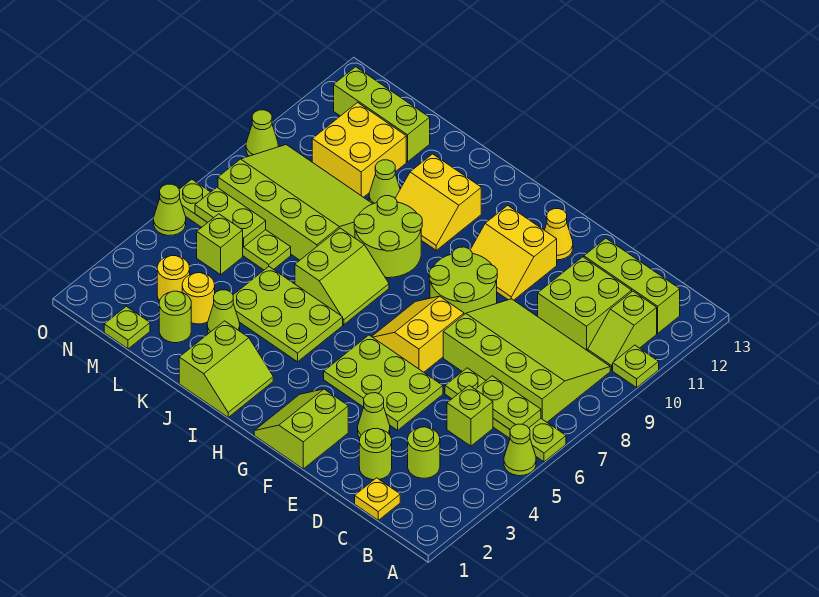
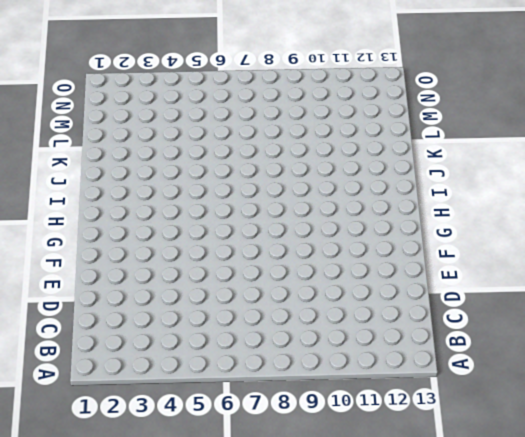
none -> lime cone A5 level 1
none -> lime plate A6:D6 level 1
none -> lime plate A10 level 1
none -> lime slope B7:E9 level 1 top 7

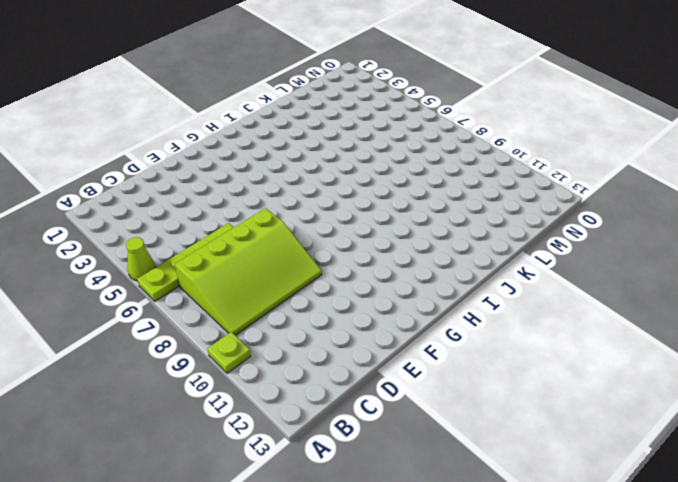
none -> lime slope B10:B11 level 1 top 11
none -> lime brick B12:D12 level 1
none -> yellow plate C1 level 1
none -> lime round brick C3 level 1

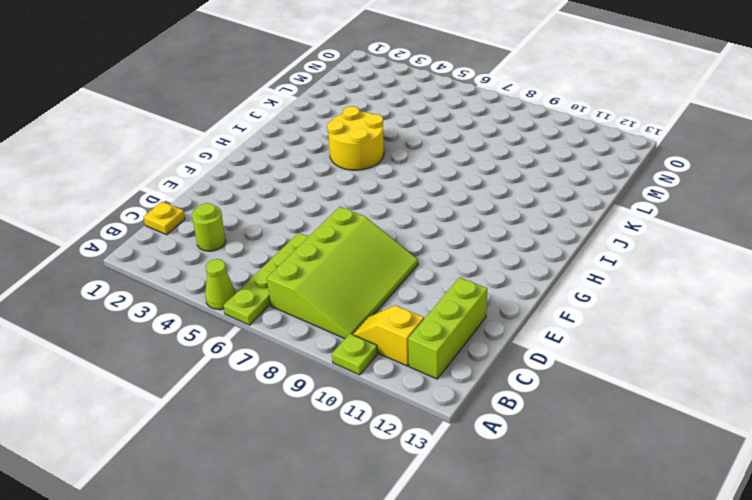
yellow slope B10:B11 level 1 top 11 -> lime slope B10:B11 level 1 top 11
yellow round brick I4:J5 level 1 -> lime plate I4:K5 level 1
none -> lime brick C5 level 1
none -> lime brick C10:D11 level 1
none -> lime round brick D2 level 1
none -> lime cone E3 level 1

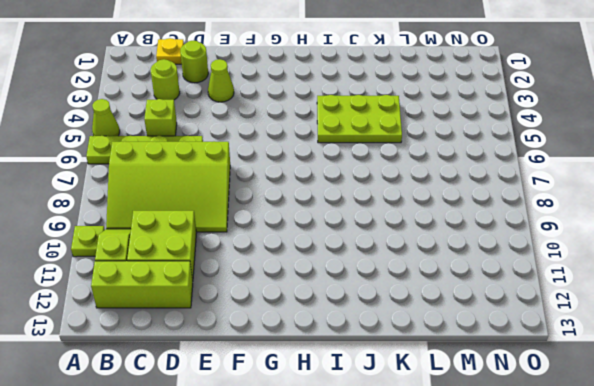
none -> lime plate E4:G5 level 1
none -> lime slope F1:G2 level 1 top F
none -> yellow slope F6:G7 level 1 top F
none -> lime round brick F8:G9 level 1

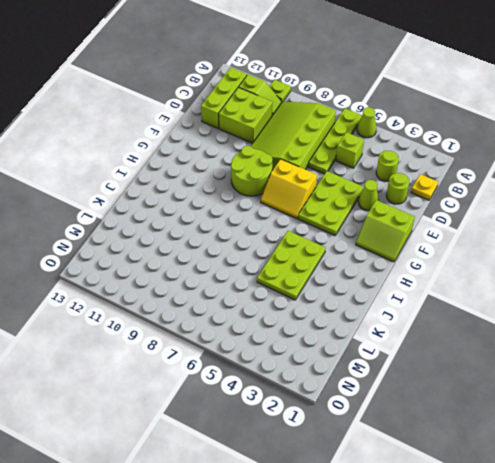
none -> yellow slope F10:G11 level 1 top 11
none -> yellow cone F12 level 1
none -> lime slope I1:J2 level 1 top J
none -> lime slope I6:J7 level 1 top J

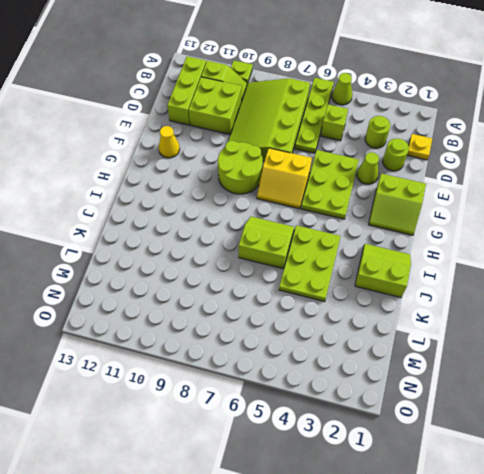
none -> yellow slope F10:G11 level 1 top 11
none -> lime round brick I8:J9 level 1
none -> yellow slope I10:J11 level 1 top 11
none -> lime cone K3 level 1

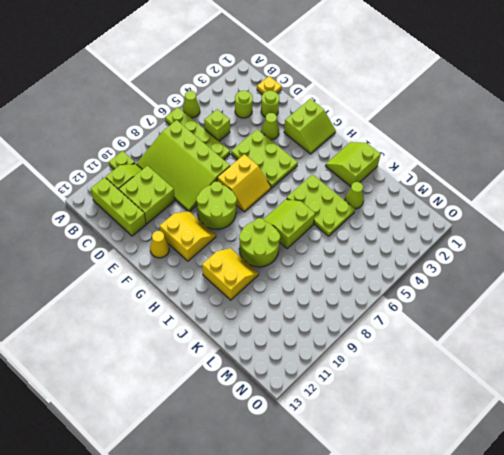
none -> lime slope K7:N9 level 1 top 7
none -> lime cone K10 level 1
none -> lime round brick L2 level 1
none -> yellow round brick L3 level 1

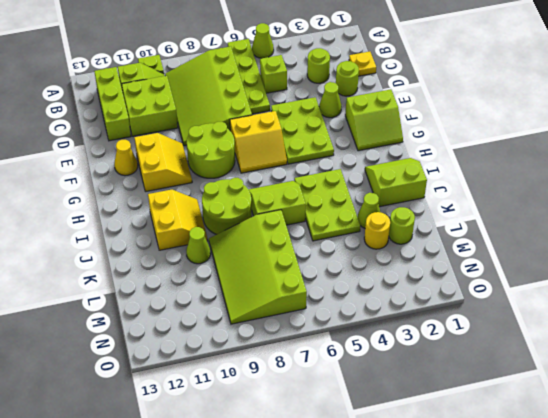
none -> lime plate L6:O6 level 1
none -> yellow brick L10:M11 level 1
none -> lime brick L12:N12 level 1
none -> lime plate M1 level 1

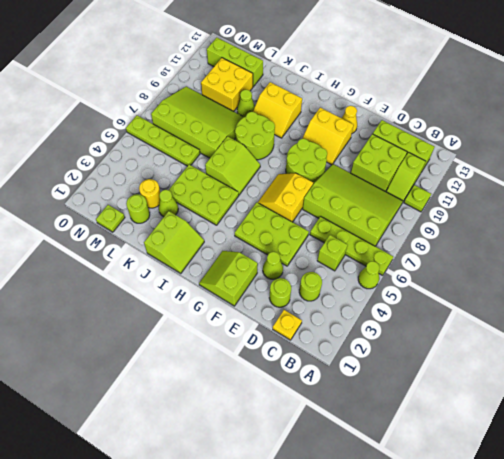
none -> yellow round brick M3 level 1
none -> lime brick M5 level 1
none -> lime cone O5 level 1
none -> lime cone O9 level 1

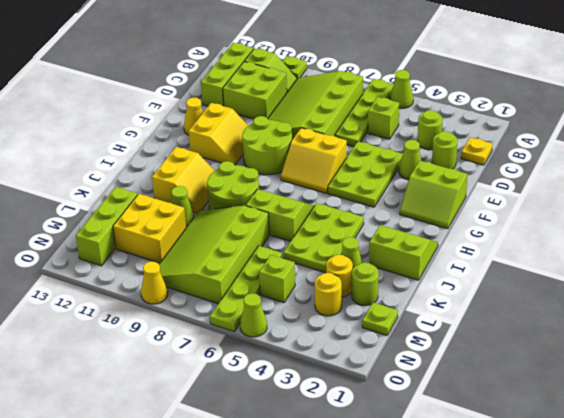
yellow cone O9 level 1 -> lime cone O9 level 1
none -> lime plate B6:C6 level 2
none -> lime plate M6:N6 level 2

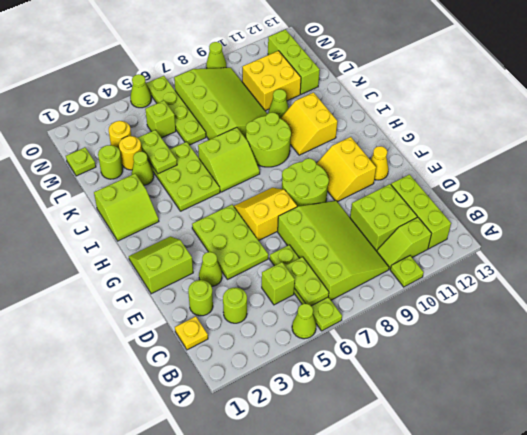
lime plate K4:L4 level 2 -> lime plate M6:N6 level 2

